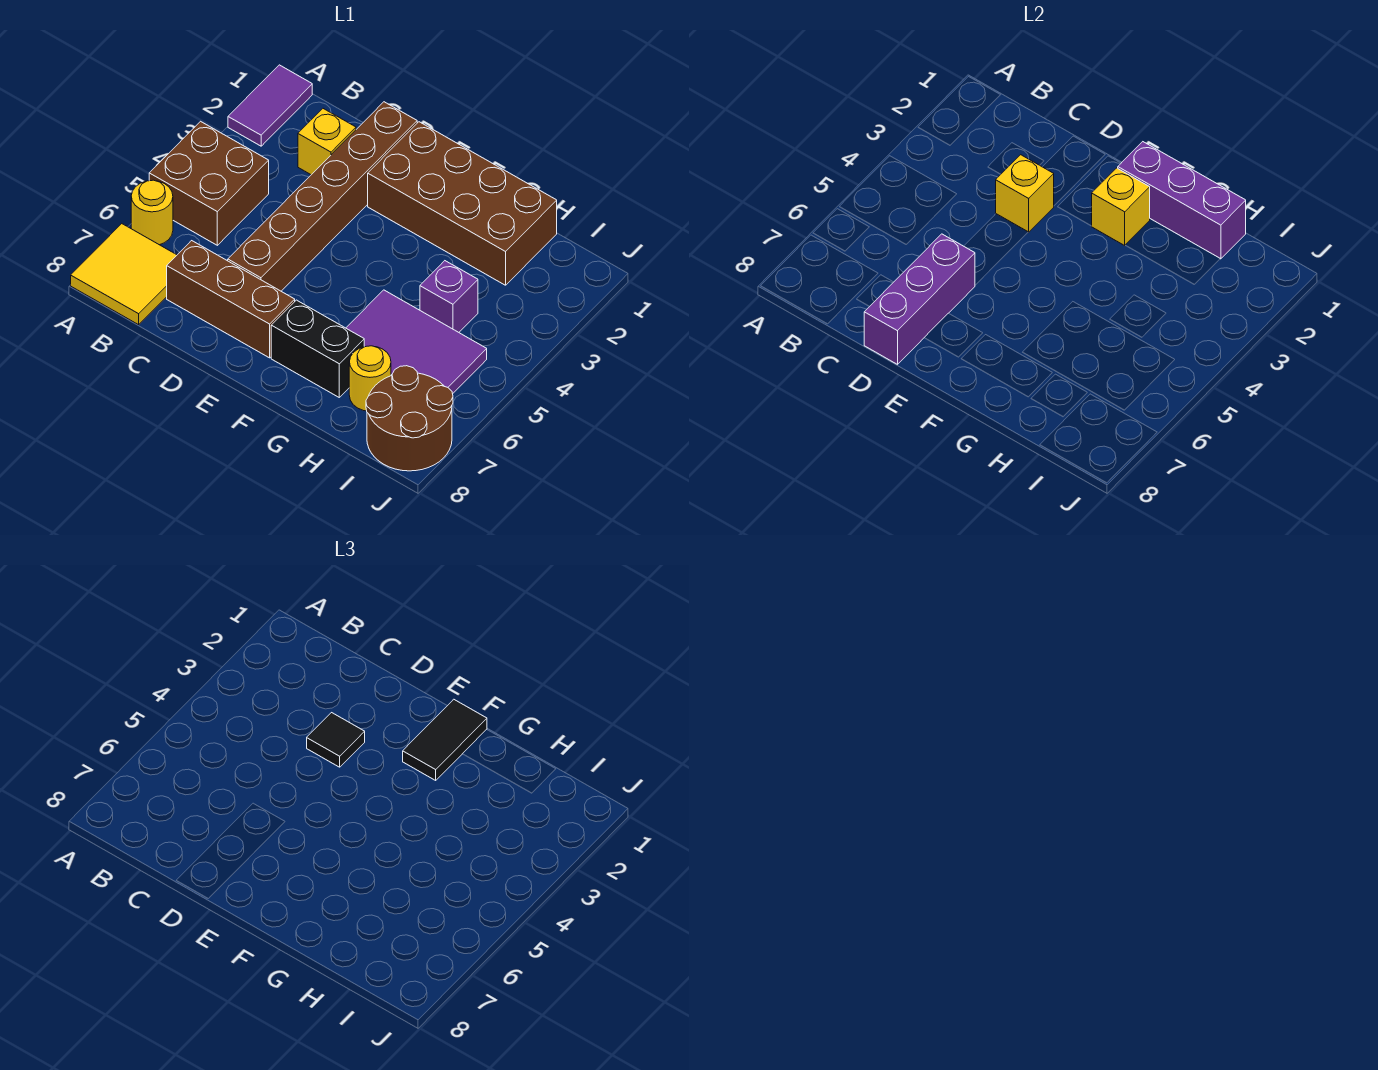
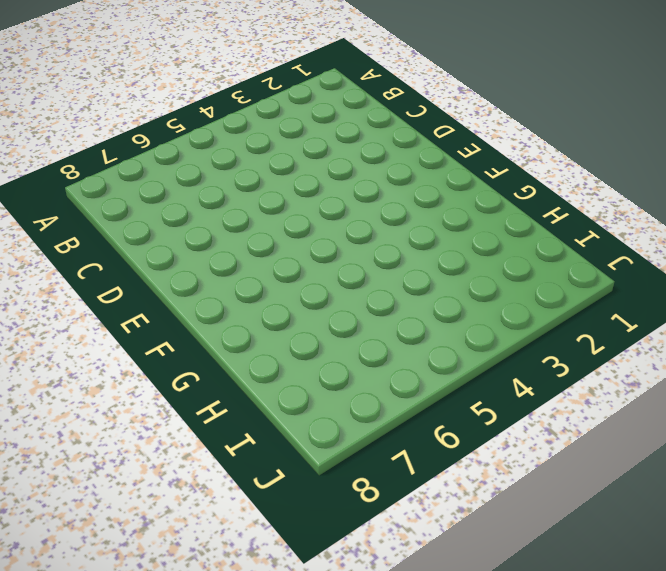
none -> purple tile A1:A2 level 1
none -> brown brick A4:B5 level 1
none -> yellow round brick A6 level 1

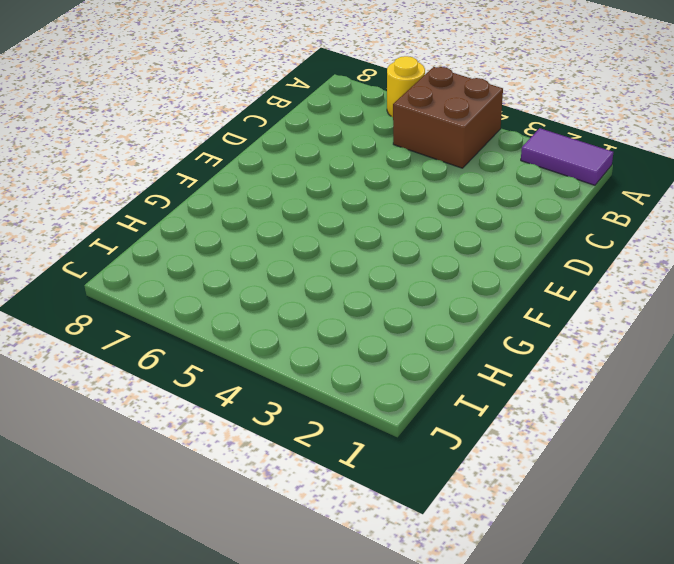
none -> yellow tile A7:B8 level 1
none -> yellow brick C2 level 1
none -> brown brick C7:E7 level 1

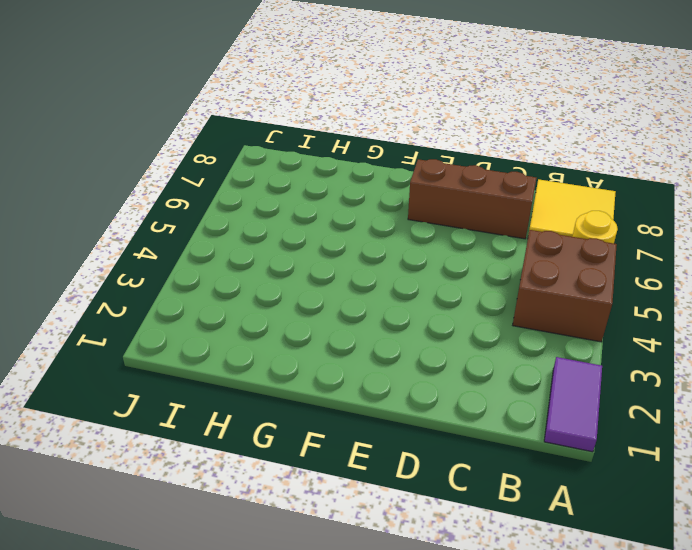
none -> yellow brick C2 level 1
none -> brown brick D1:D6 level 1
none -> brown brick E1:H2 level 1

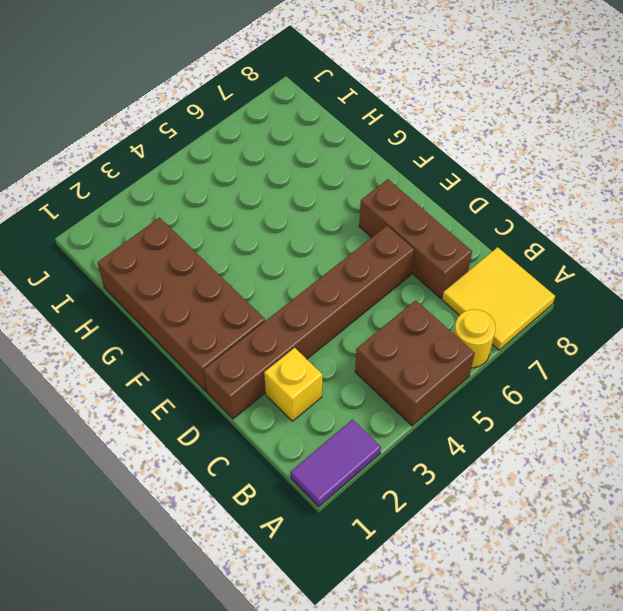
none -> black brick F7:G7 level 1
none -> purple tile G5:I6 level 1
none -> purple brick H4 level 1

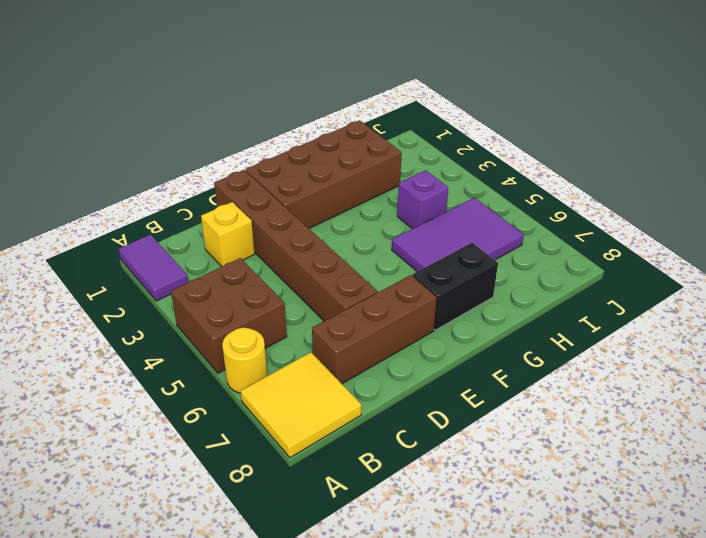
none -> yellow round brick H7 level 1
none -> brown round brick I7:J8 level 1
none -> yellow brick D3 level 2

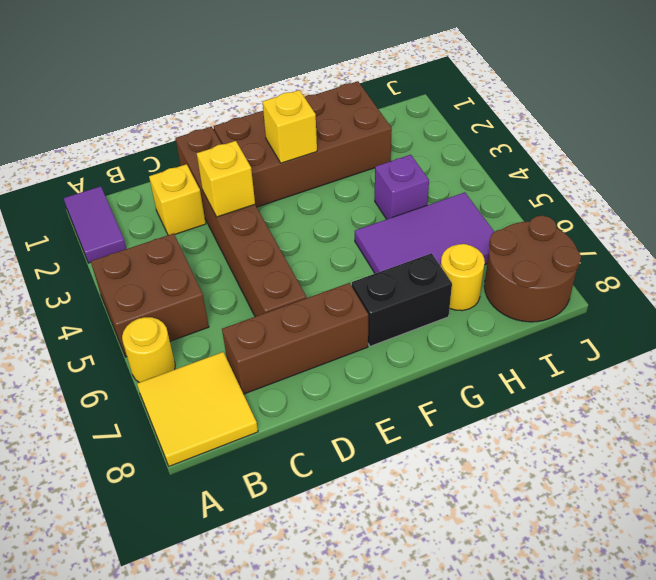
none -> purple brick D6:D8 level 2
none -> purple brick F1:H1 level 2
none -> black tile D3 level 3

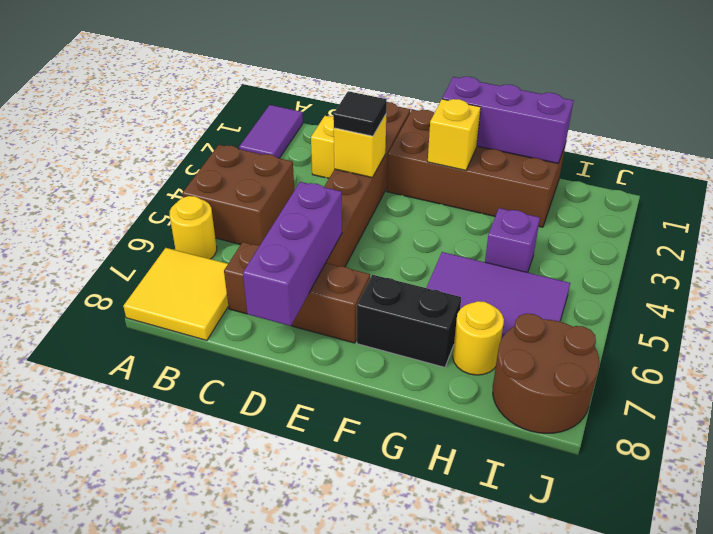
none -> black tile F1:F2 level 3

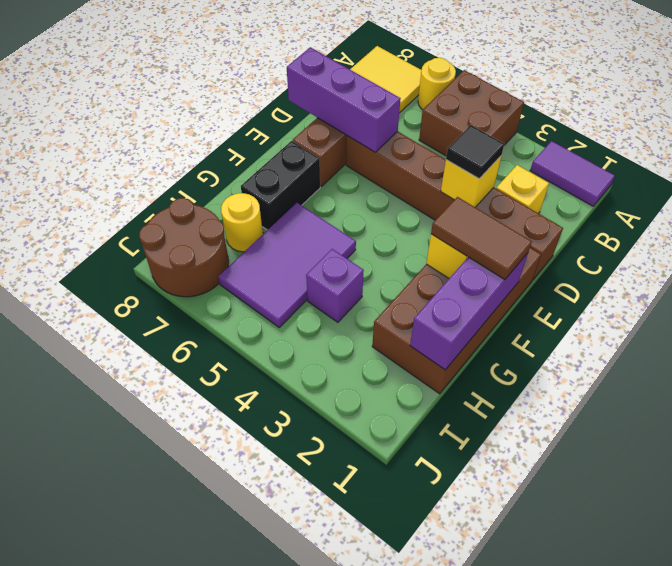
brown tile F1:F2 level 3 -> black tile F1:F2 level 3

